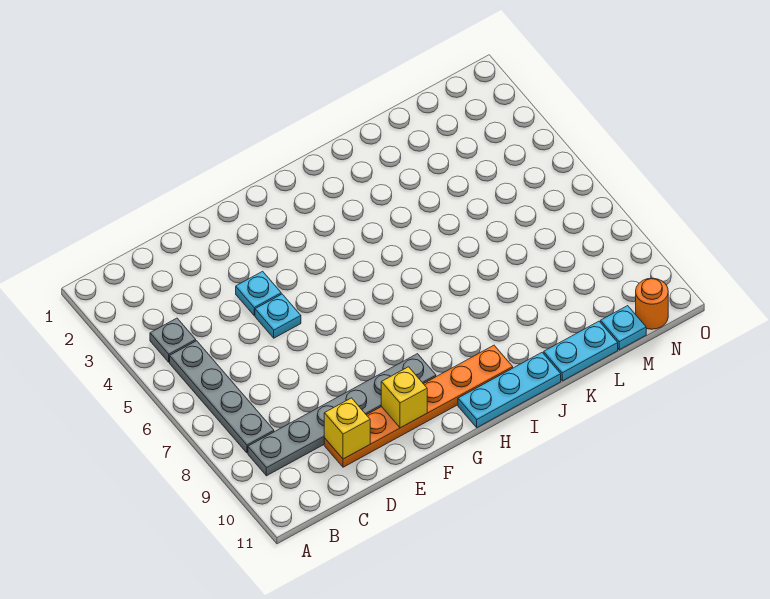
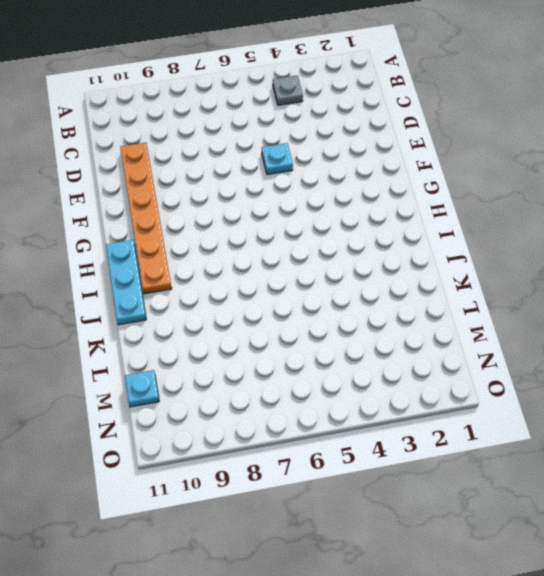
none -> grey plate B5:B8 level 1
none -> grey plate B9:G9 level 1
none -> cyan plate E4 level 1

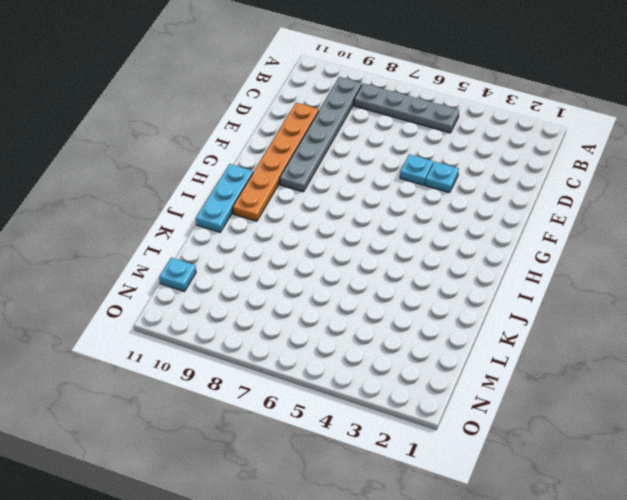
none -> grey plate B4 level 1
none -> cyan plate K11:L11 level 1
none -> orange round brick N11 level 1

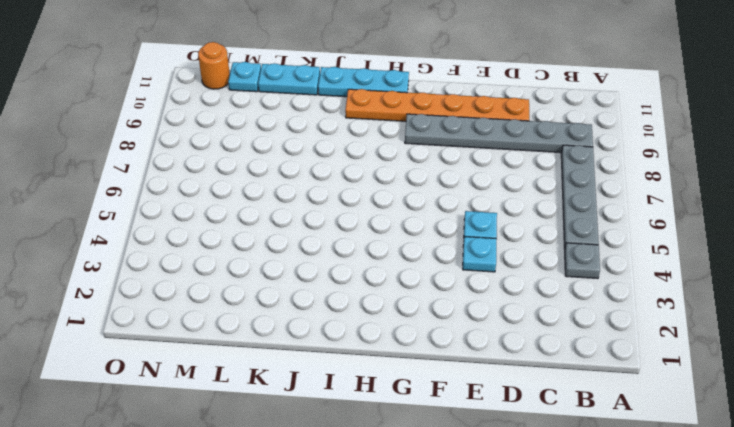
none -> yellow brick D10 level 2
none -> yellow brick F10 level 2

